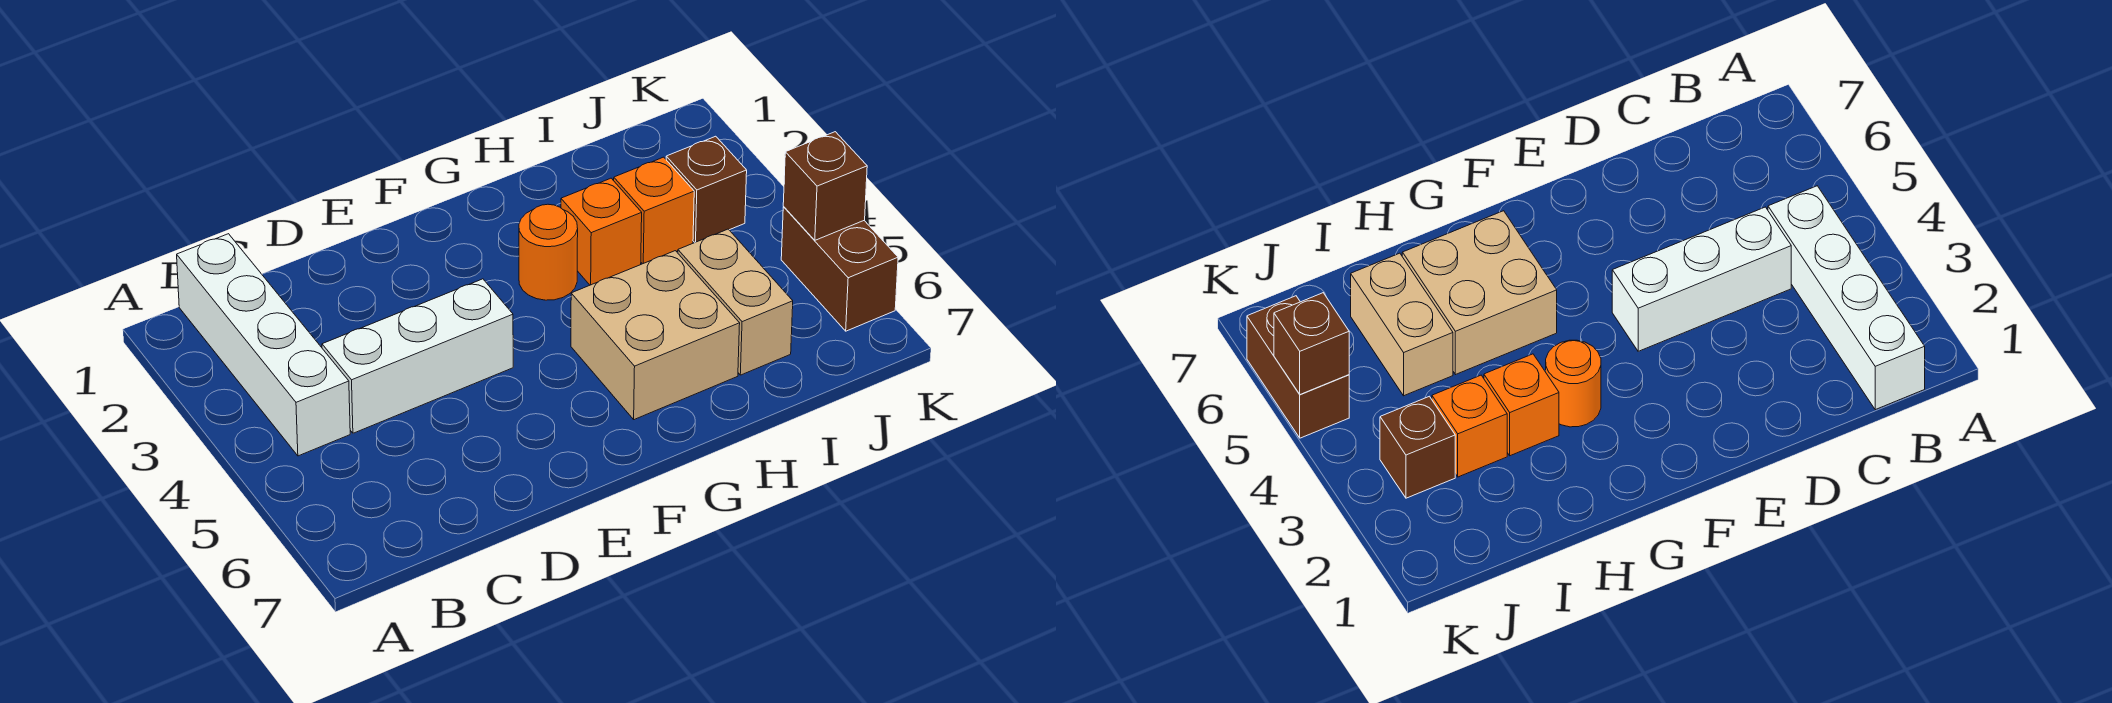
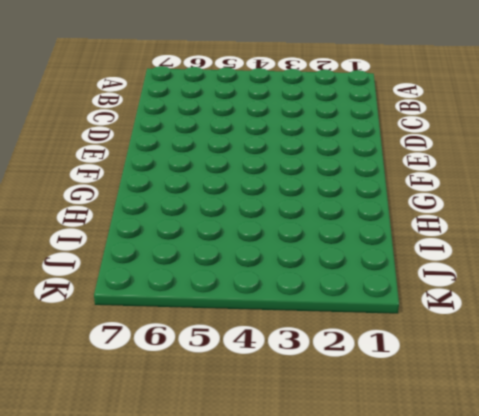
none -> white brick B1:B4 level 1
none -> white brick C4:E4 level 1

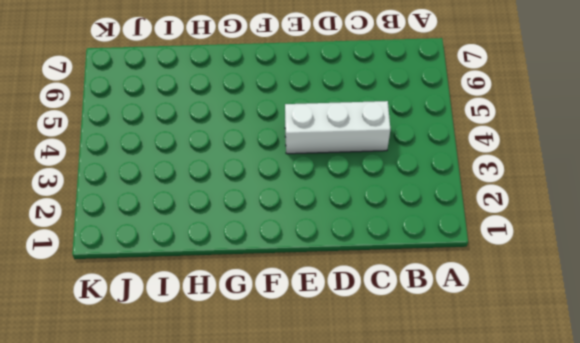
none -> white brick B1:B4 level 1
none -> orange round brick G3 level 1

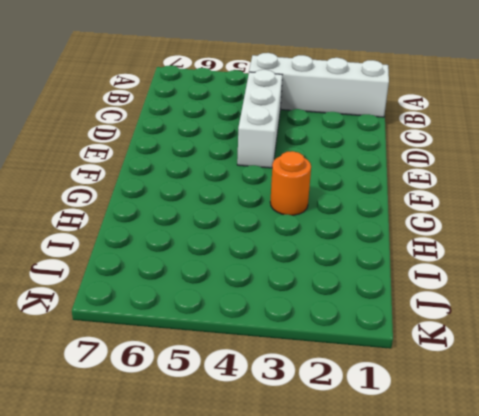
none -> tan brick G5:H6 level 1
none -> orange brick H3 level 1

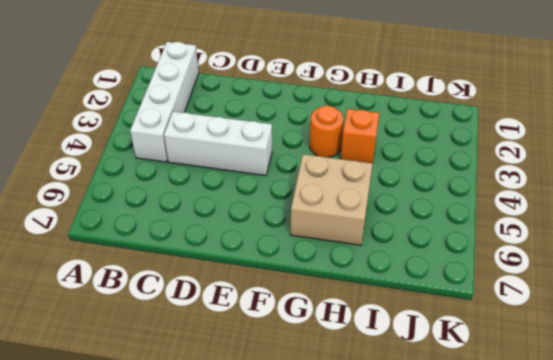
none -> orange brick I3 level 1
none -> tan brick I5:I6 level 1

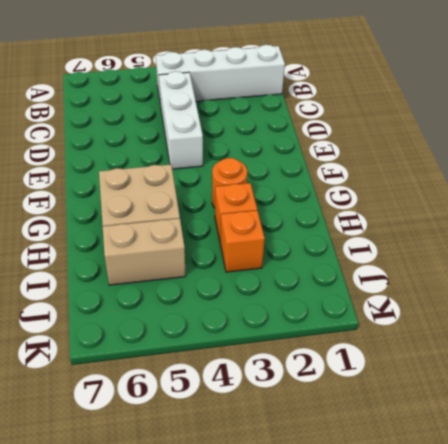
none -> brown brick J3 level 1
none -> brown brick K5:K6 level 1

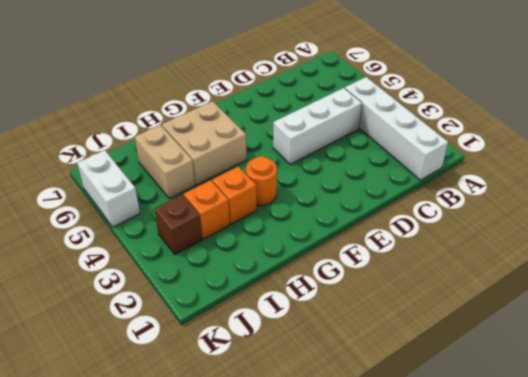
white brick K5:K6 level 1 -> brown brick K5:K6 level 1
none -> brown brick K5 level 2

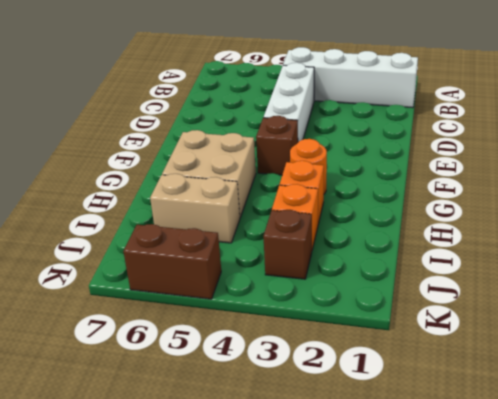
brown brick F4 level 1 -> brown brick K5 level 2

